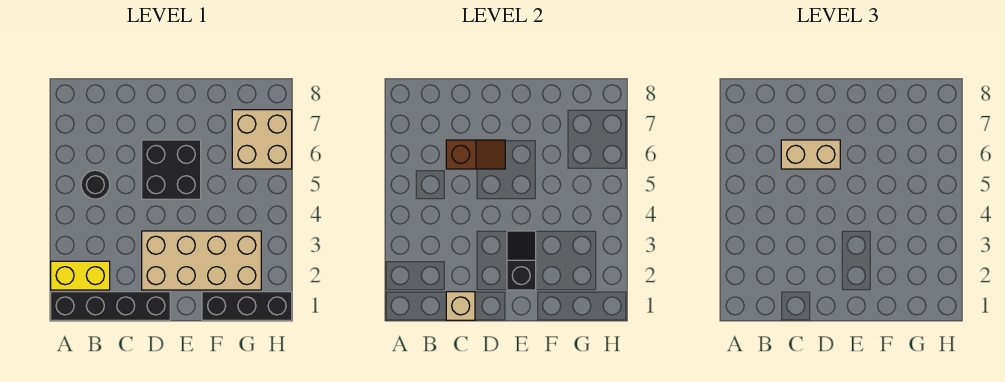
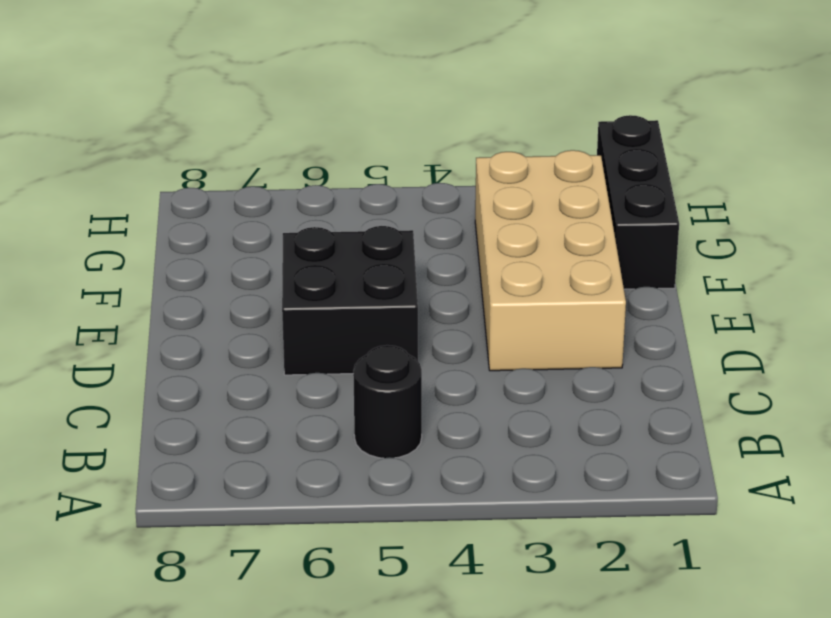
none -> black brick A1:D1 level 1
none -> yellow brick A2:B2 level 1

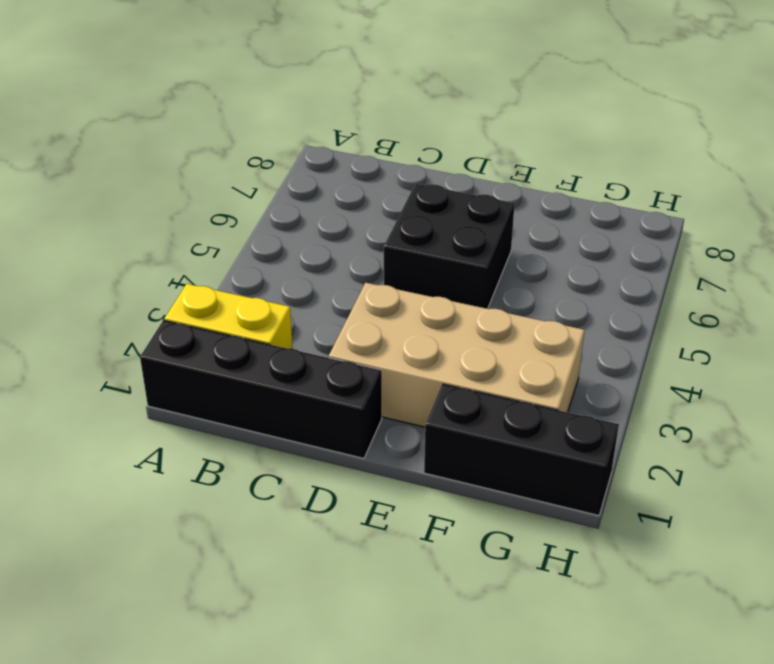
none -> black round brick B5 level 1
none -> tan brick G6:H7 level 1

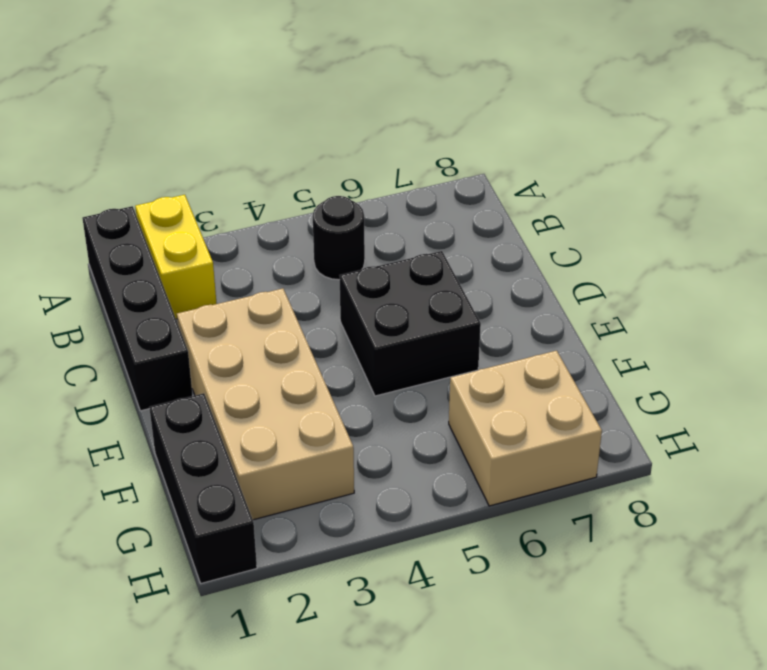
none -> tan brick C1 level 2
none -> brown slope C6:D6 level 2 top C

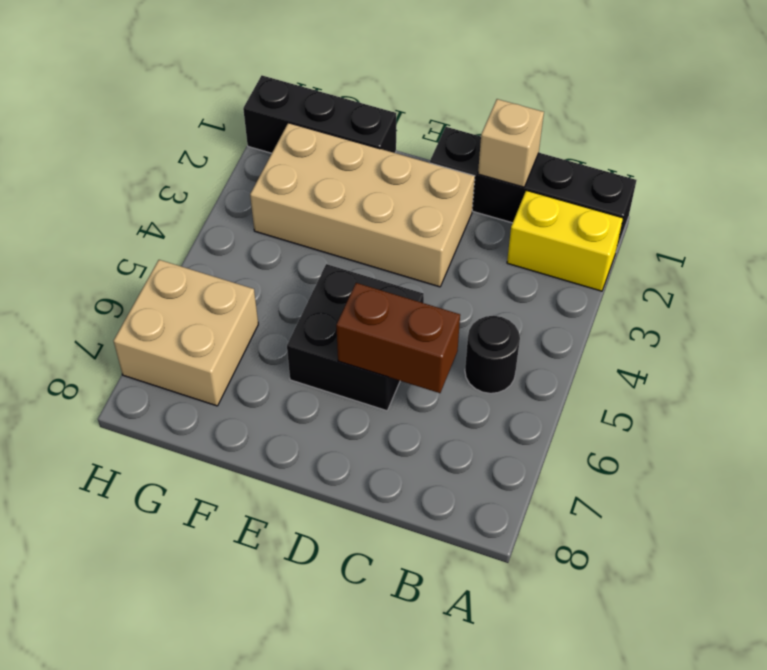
brown brick C6:D6 level 2 -> brown slope C6:D6 level 2 top C
none -> black slope E2:E3 level 2 top 2
none -> tan brick C6:D6 level 3

